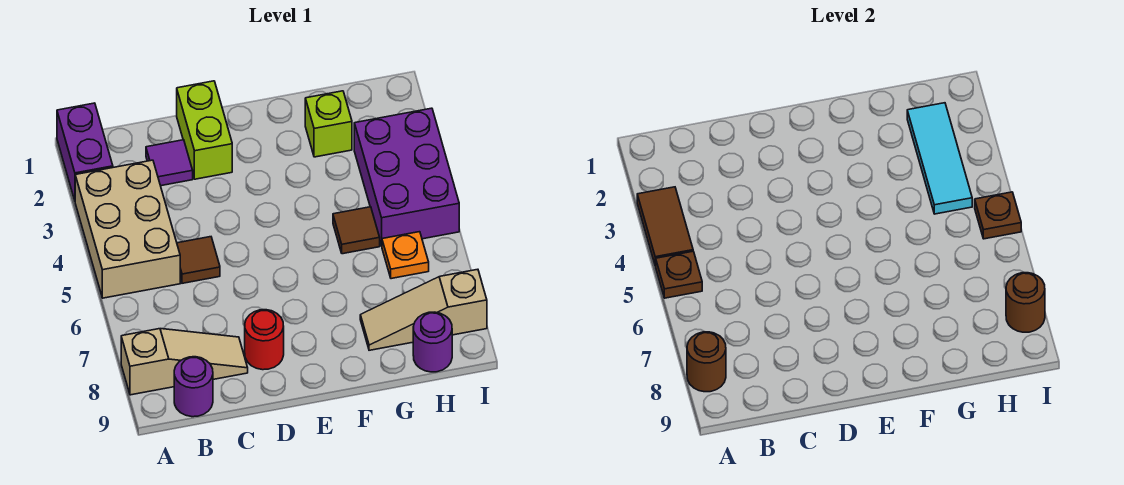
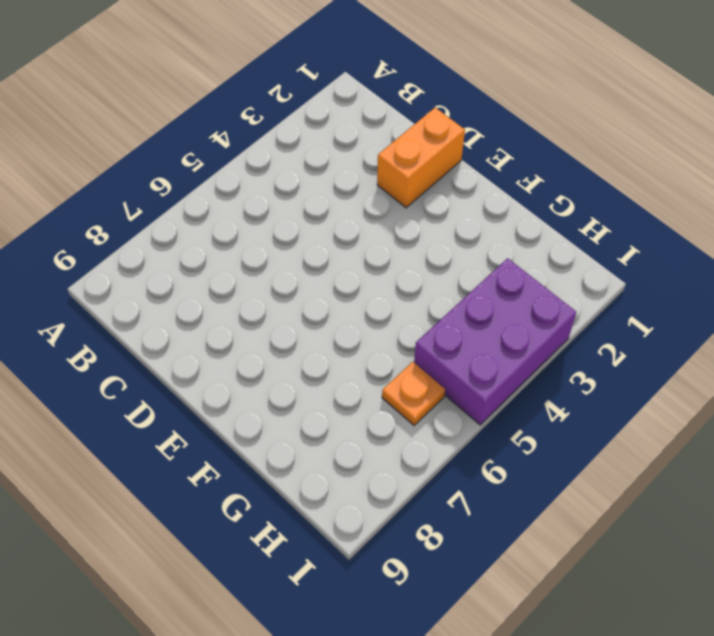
orange brick D1:D2 level 1 -> lime brick D1:D2 level 1
none -> purple brick A1:A2 level 1
none -> tan brick A3:B5 level 1
none -> tan slope A8:C8 level 1 top A

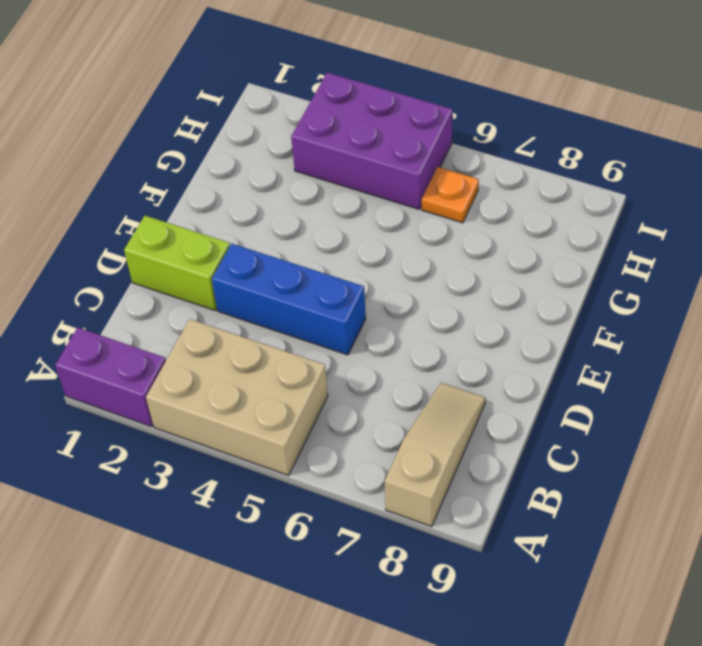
blue brick D3:D5 level 1 -> none
none -> purple round brick B9 level 1
none -> purple tile C2 level 1
none -> brown tile C5 level 1

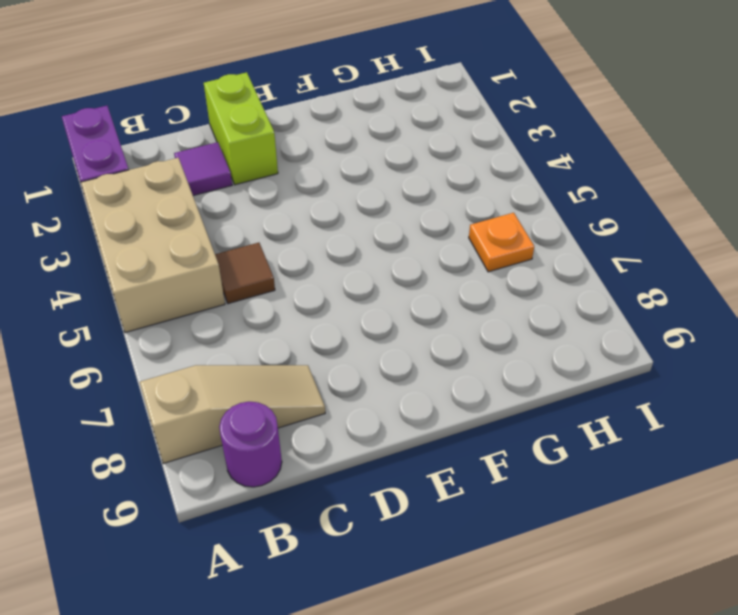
none -> red round brick D8 level 1
none -> lime brick G2 level 1
none -> brown tile G5 level 1

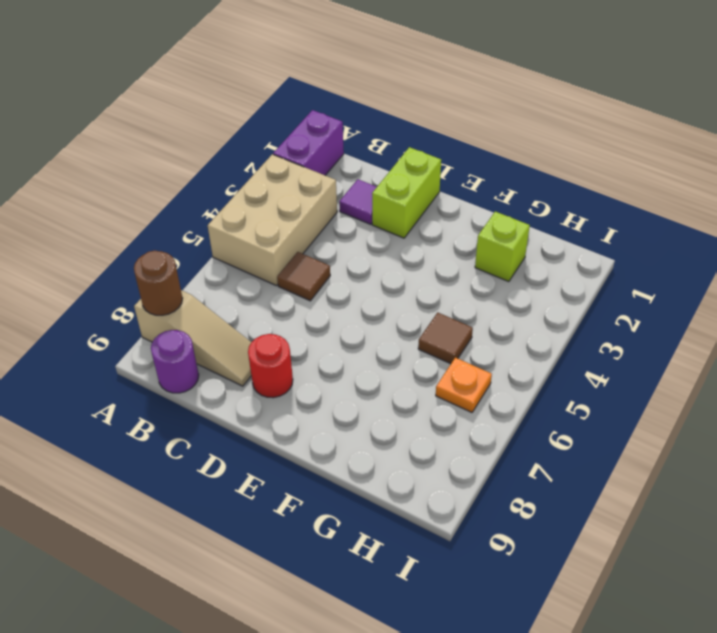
none -> tan slope G8:I8 level 1 top I
none -> purple brick H3:I5 level 1
none -> purple round brick H9 level 1

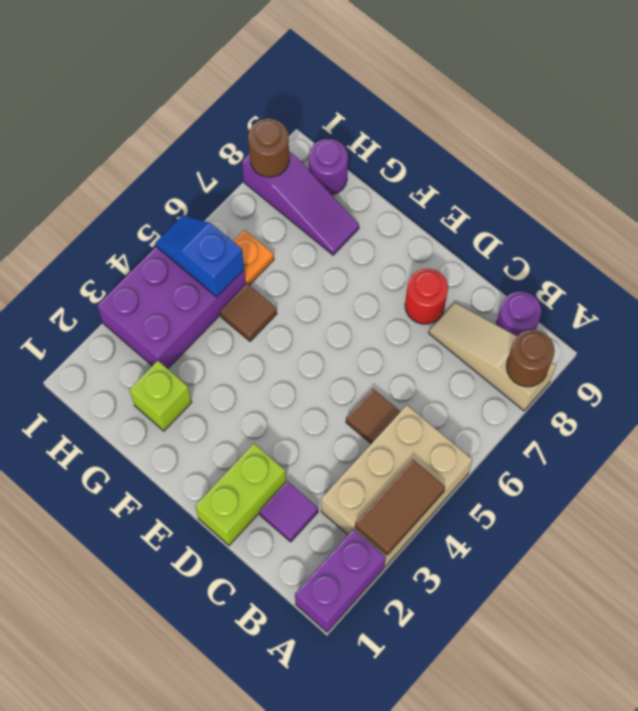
purple slope G8:I8 level 1 top I -> tan slope G8:I8 level 1 top I
blue slope H5:I5 level 2 top H -> brown plate I5 level 2
none -> brown plate A5 level 2
none -> cyan tile H2:H4 level 2

